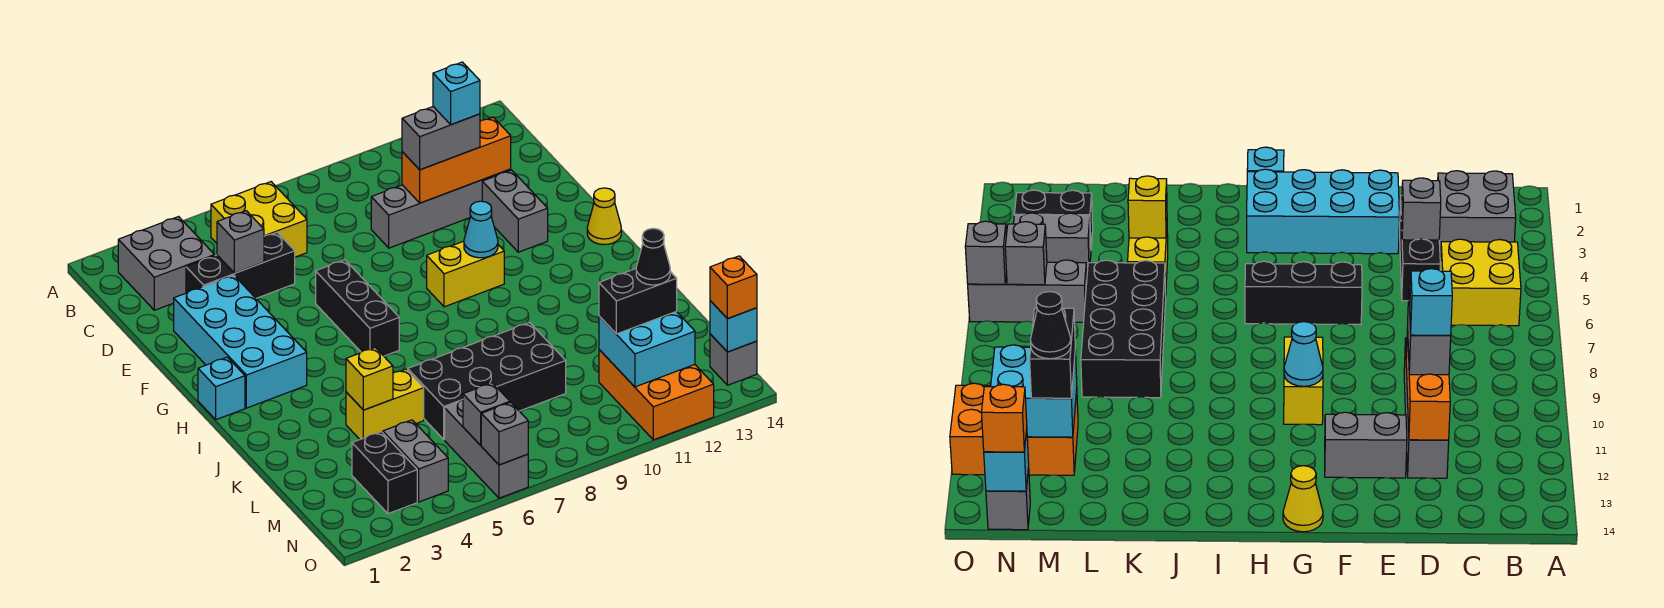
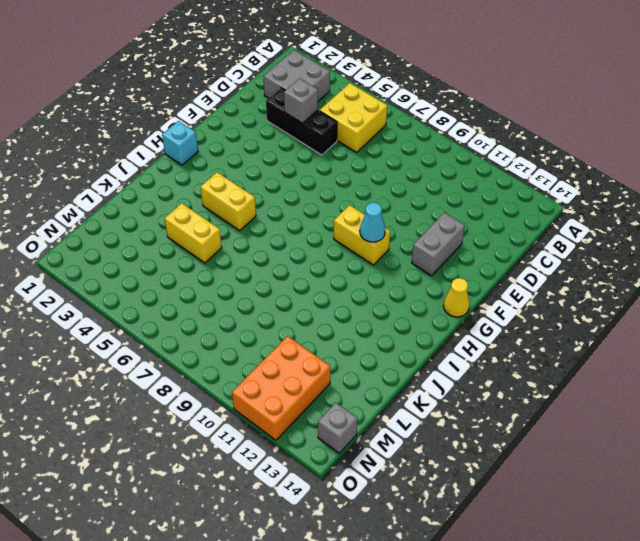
yellow brick I4:I5 level 1 -> none
none -> grey brick D9:D12 level 1
none -> cyan brick E2:H3 level 1
none -> black brick F6:H6 level 1
none -> black brick K6:L9 level 1

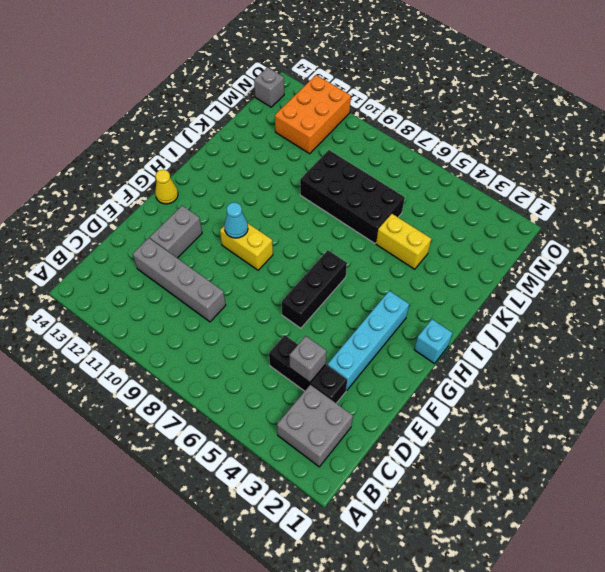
cyan brick E3:H3 level 1 -> cyan brick E2:H3 level 1
none -> yellow brick B5:C6 level 1
none -> black brick M3:N3 level 1
none -> grey brick M4:N4 level 1
none -> grey brick M6:O6 level 1

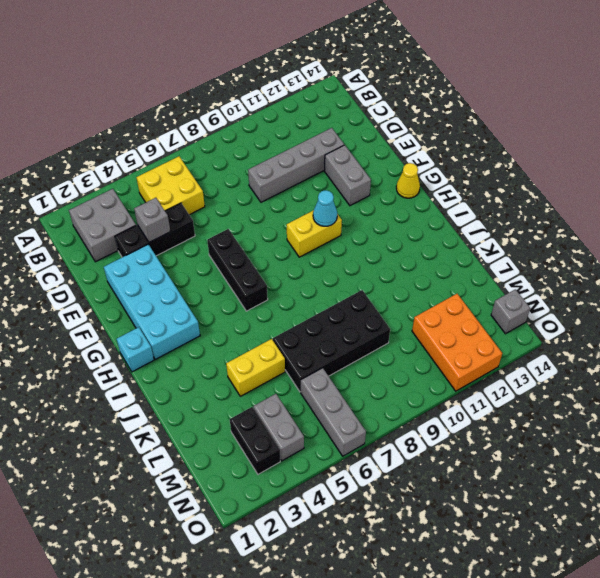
none -> orange brick D10:D12 level 2
none -> yellow brick K4 level 2
none -> cyan brick M11:N12 level 2
none -> grey brick N6 level 2

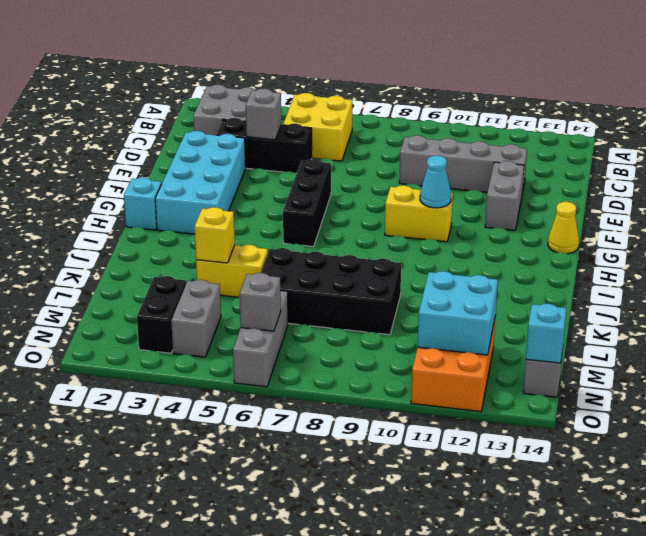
none -> orange brick D10:D12 level 2
none -> grey brick O6 level 2
none -> grey brick D10:D11 level 3
none -> black brick M11:M12 level 3

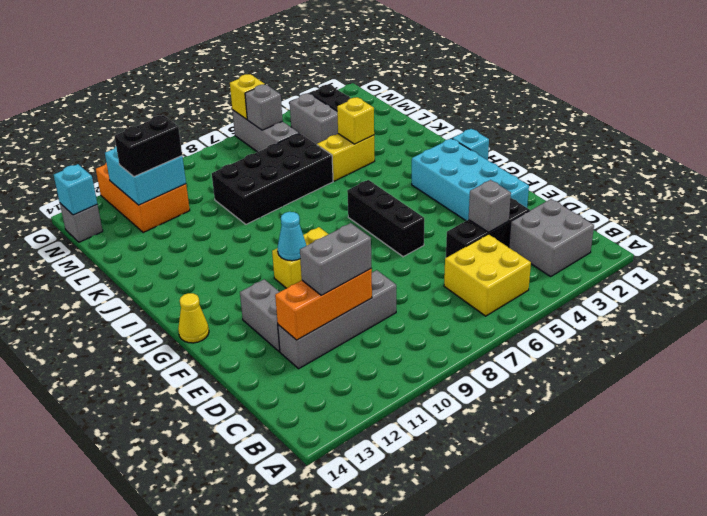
yellow brick O6 level 2 -> grey brick O6 level 2
none -> orange brick N14 level 3
none -> cyan brick D11 level 4
none -> black cone M12 level 4

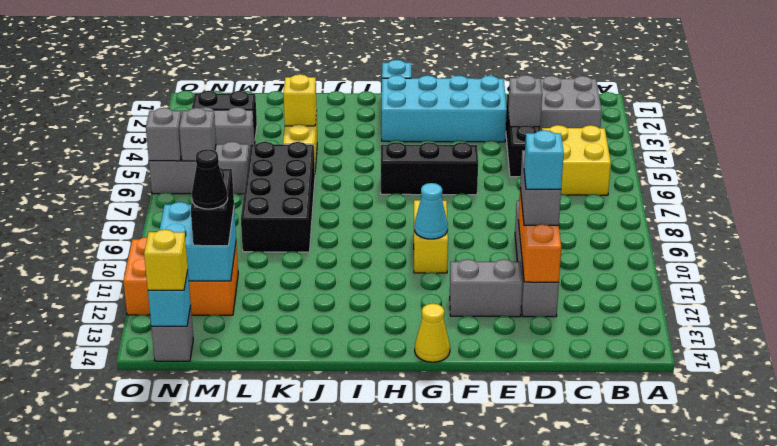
yellow brick N14 level 3 -> orange brick N14 level 3

